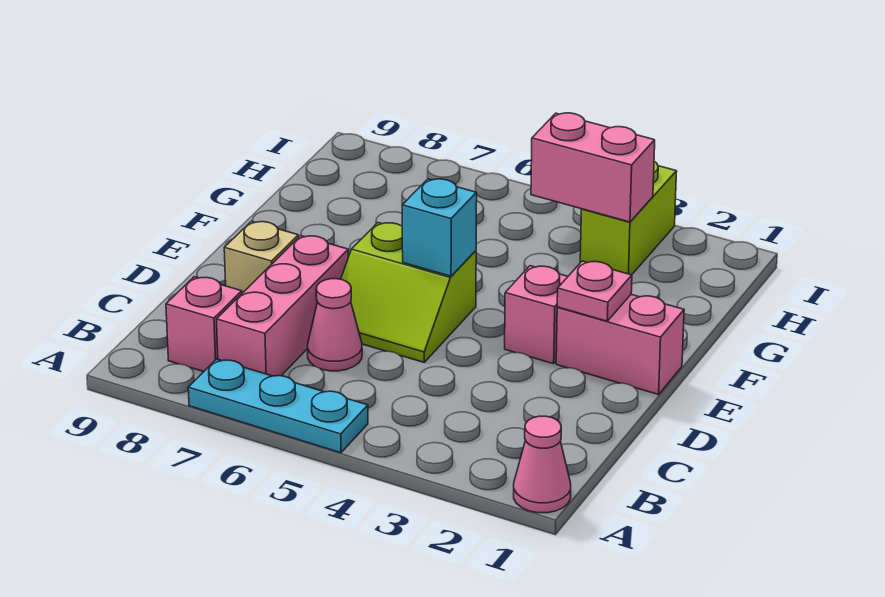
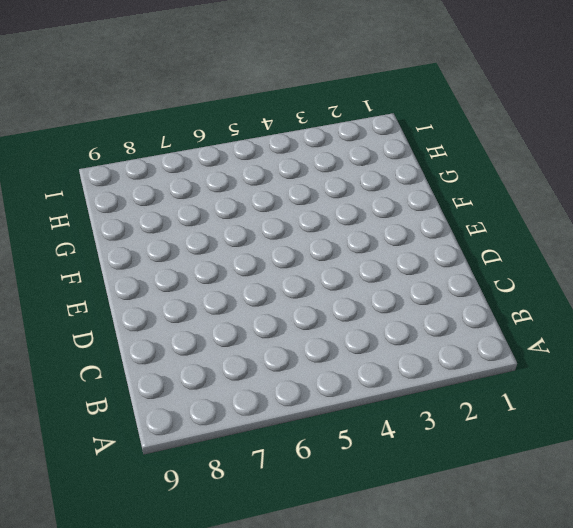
none -> pink cone A1 level 1
none -> cyan plate A5:A7 level 1
none -> pink brick B7:D7 level 1

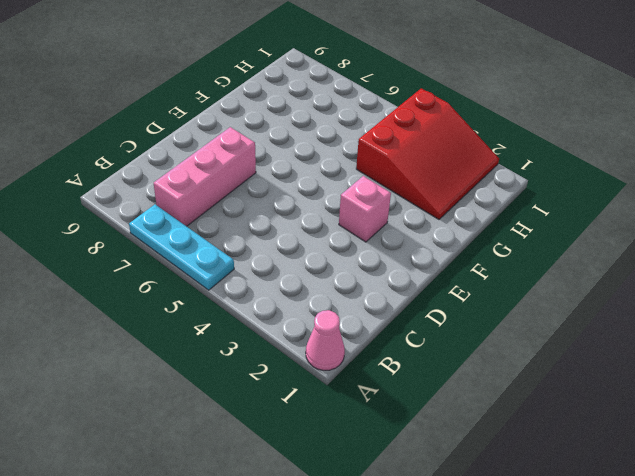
red slope G2:I4 level 1 top 4 -> lime brick H3:I3 level 1
none -> pink brick B8 level 1
none -> pink cone C6 level 1
none -> lime slope D5:E6 level 1 top E

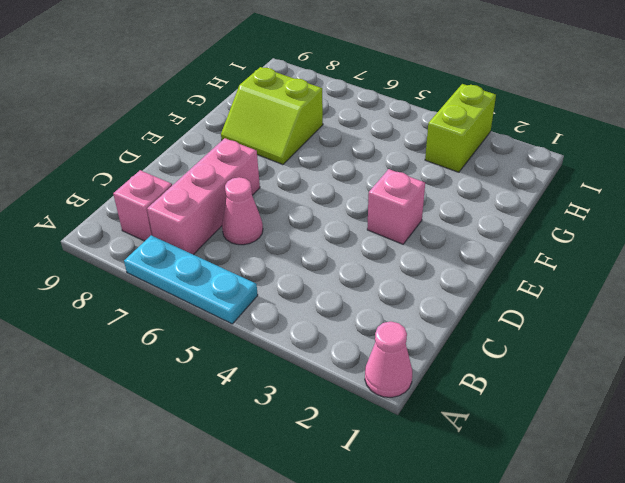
lime slope F7:G8 level 1 top G -> lime slope D5:E6 level 1 top E
none -> tan brick D8 level 1
none -> pink brick E1:E2 level 1
none -> pink plate E2 level 2

